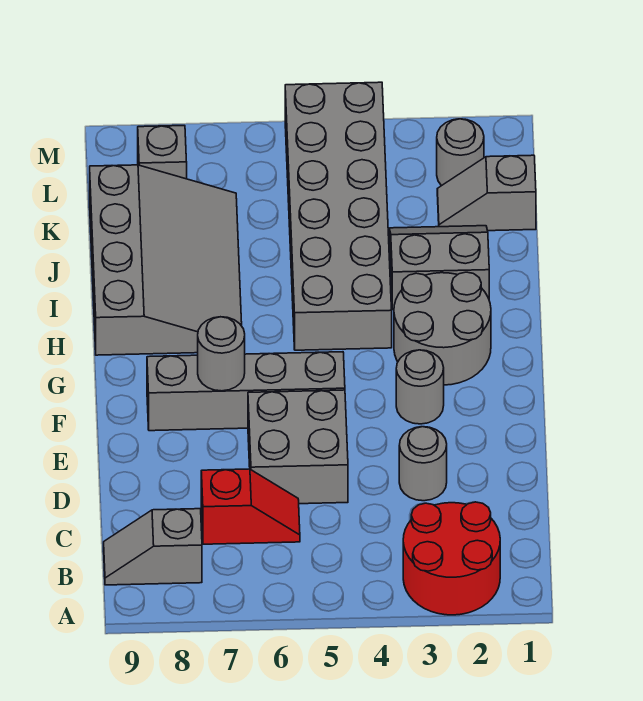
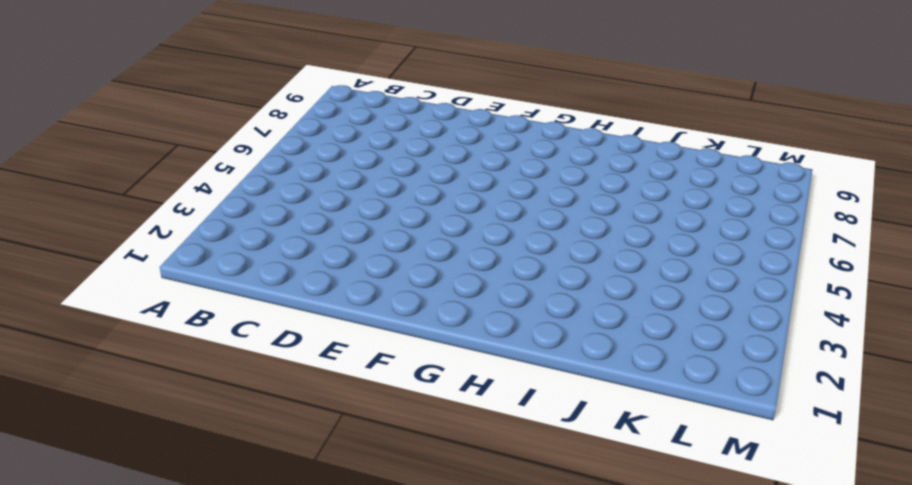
none -> red round brick A2:B3 level 1
none -> grey slope B8:B9 level 1 top 8
none -> red slope C6:C7 level 1 top 7

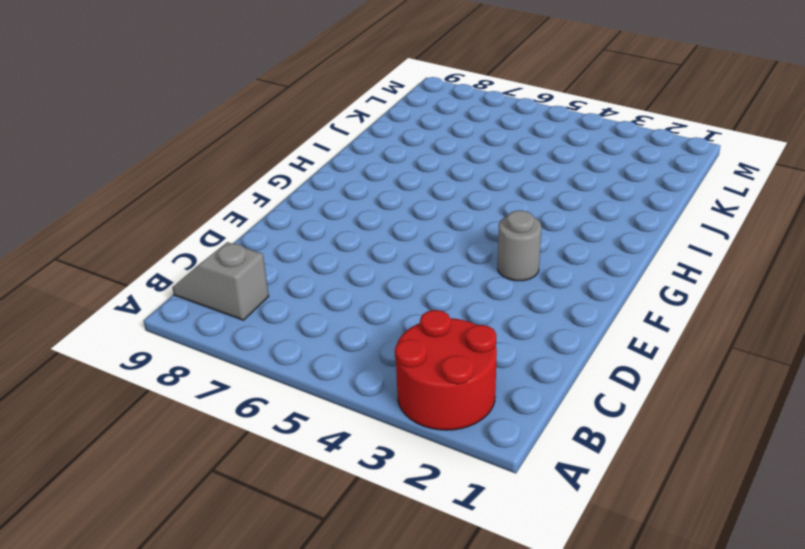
none -> red slope C6:C7 level 1 top 7
none -> grey round brick D3 level 1
none -> grey brick D5:E6 level 1

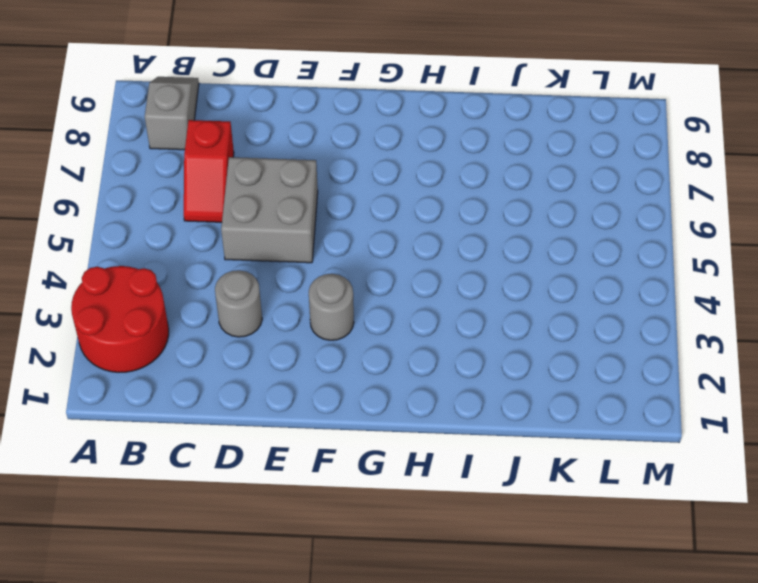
none -> grey brick F5:F8 level 1
none -> grey round brick G2:H3 level 1
none -> grey brick H4:M5 level 1

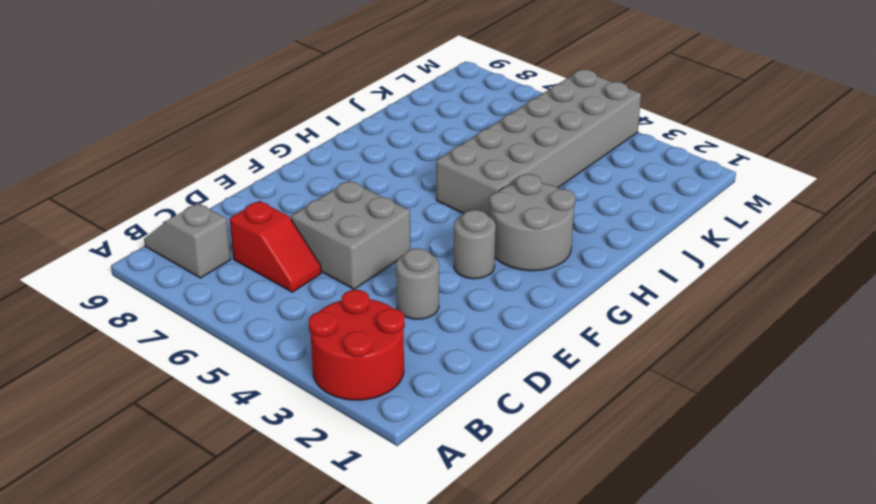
none -> grey brick F5:F8 level 1
none -> grey slope H7:K9 level 1 top 9
none -> grey slope I2:J3 level 1 top I

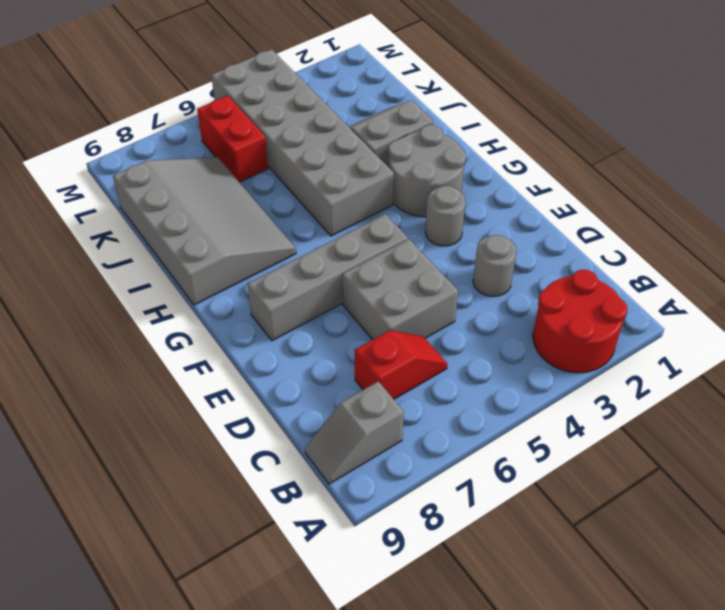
red brick K6:L6 level 1 -> none
none -> grey slope K1:K2 level 1 top 1
none -> grey round brick L2 level 1
none -> grey brick L8 level 1

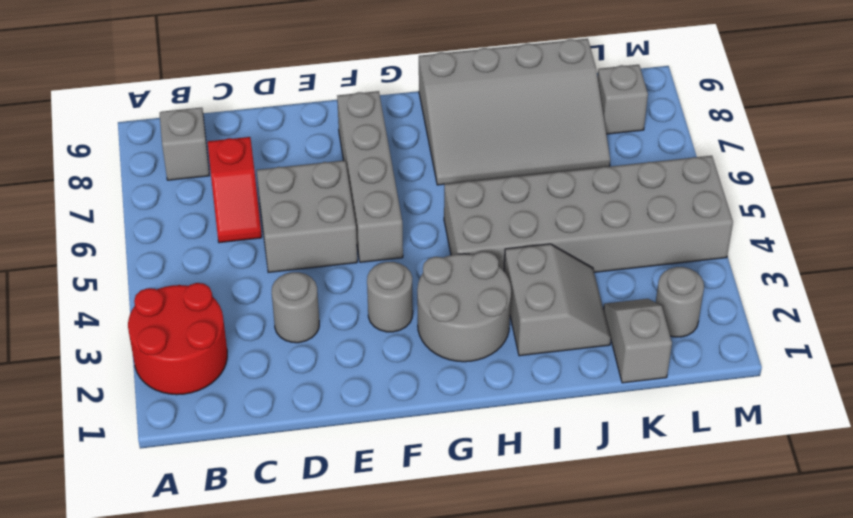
none -> grey round brick F7 level 2

